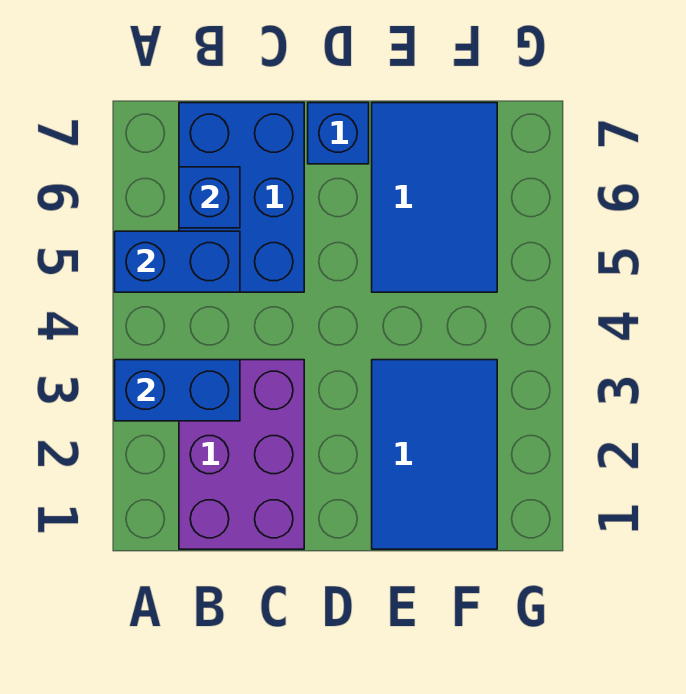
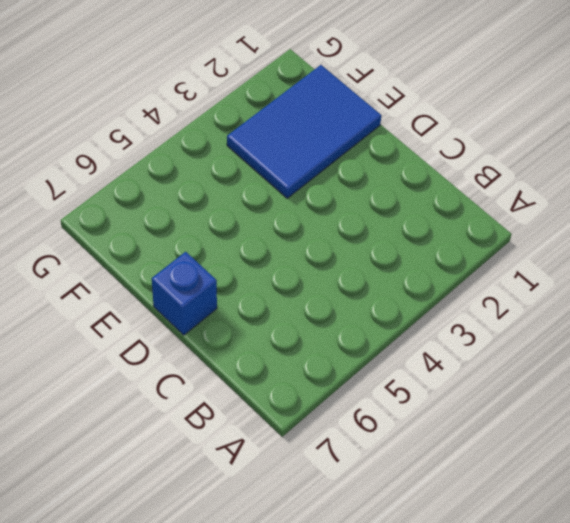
none -> purple brick B1:C3 level 1
none -> blue brick B5:C7 level 1

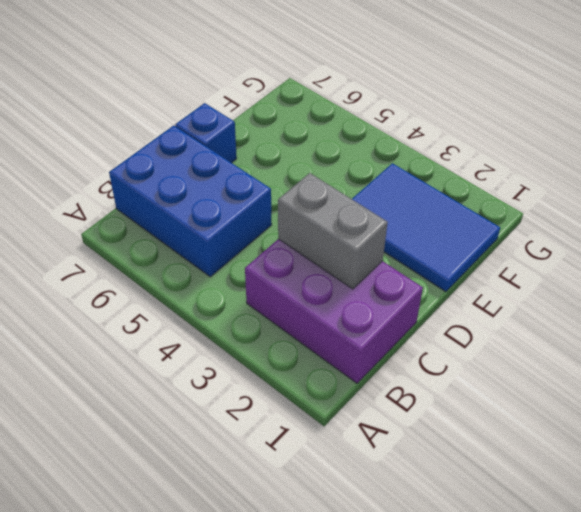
grey brick C2:C3 level 2 -> none
none -> blue tile E5:F7 level 1
none -> blue brick A3:B3 level 2

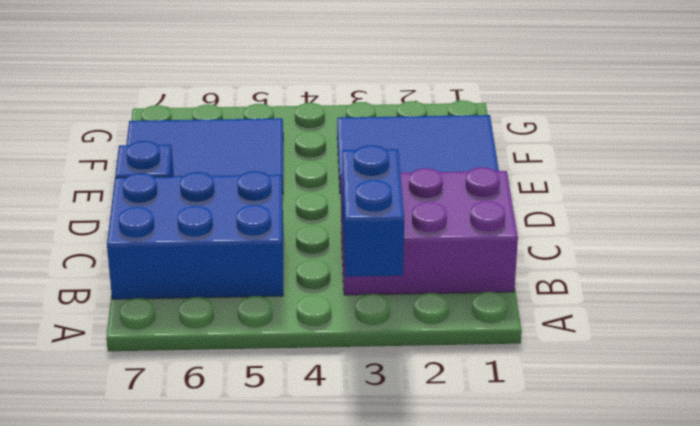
none -> blue brick A5:B5 level 2
none -> blue brick B6 level 2

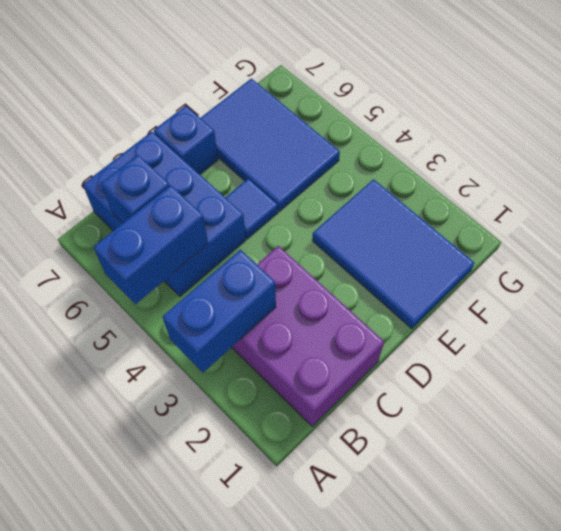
blue tile D5 level 1 -> none

